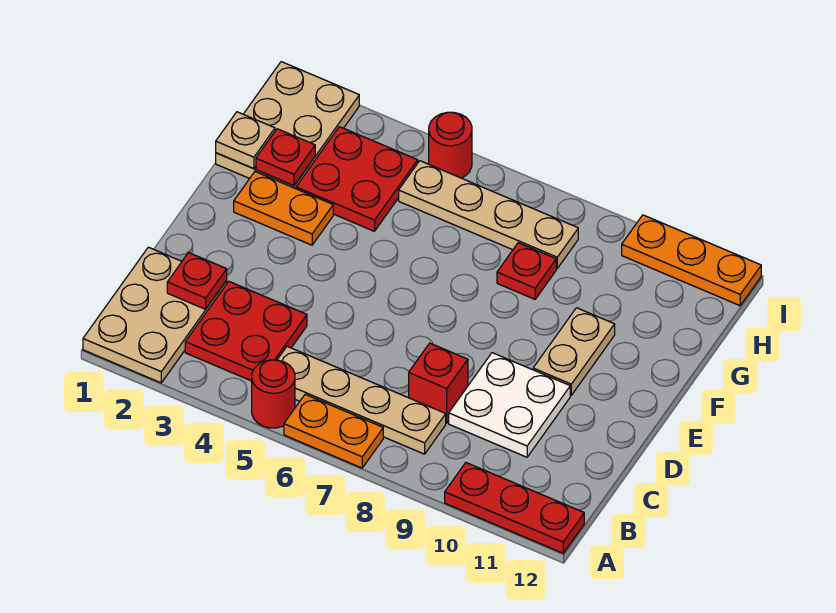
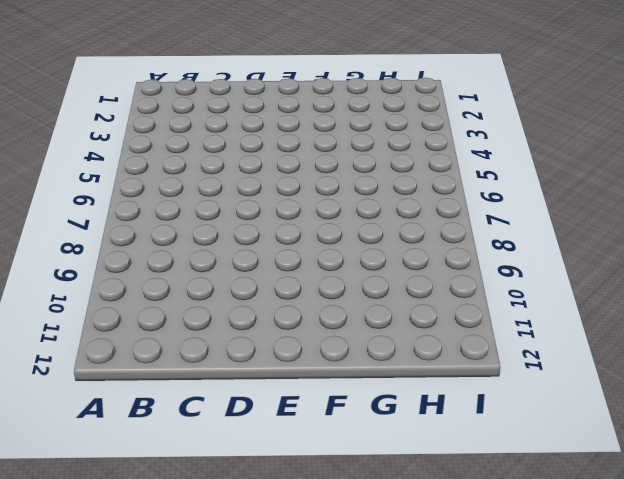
none -> tan plate A1:C2 level 1
none -> red round brick A5 level 1
none -> orange plate A6:A7 level 1

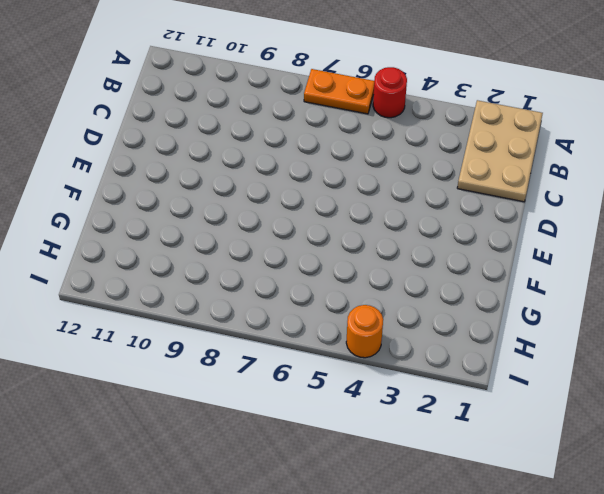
orange round brick I4 level 1 -> none
none -> red plate A10:A12 level 1
none -> red plate B3:C4 level 1
none -> tan plate B5:B8 level 1

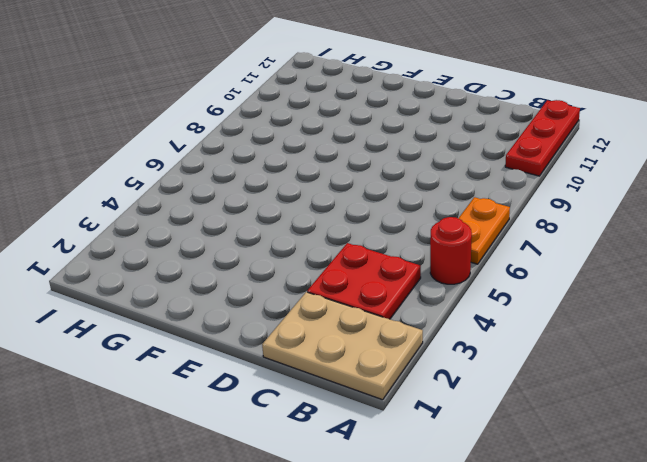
none -> tan plate B5:B8 level 1
none -> red brick C8 level 1
none -> white plate C9:D10 level 1

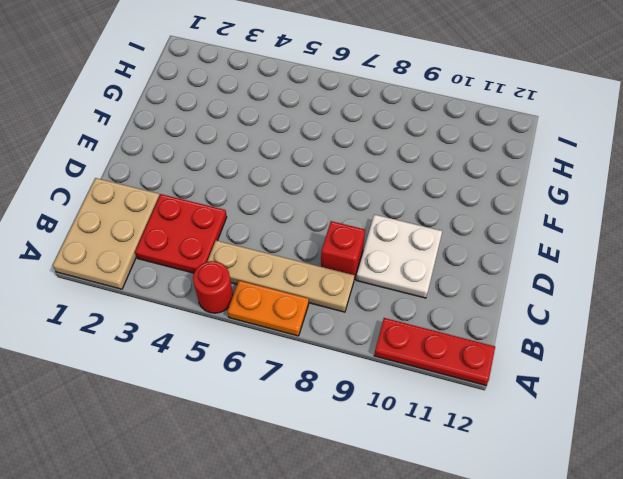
none -> tan plate E10:F10 level 1
none -> orange plate F2:F3 level 1
none -> tan plate G1:I2 level 1

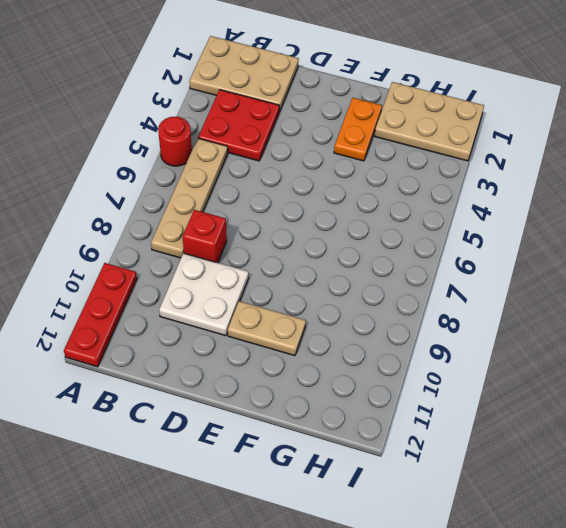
none -> orange plate A6:A7 level 1
none -> red plate G3:H4 level 1
none -> red plate G8 level 1

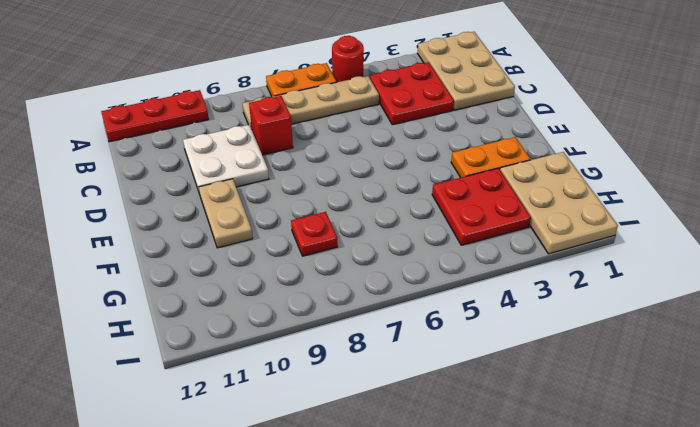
none -> tan plate H5:H8 level 1
none -> red round brick I5 level 1
none -> orange plate I10:I12 level 1

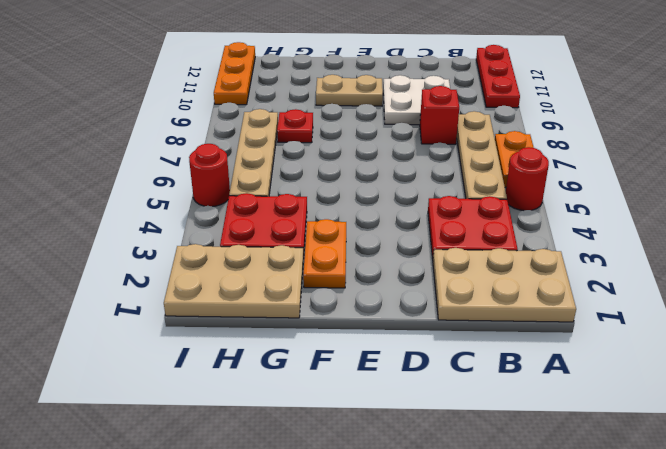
none -> red plate C2 level 2
none -> tan plate G1 level 2
none -> red plate G2 level 2

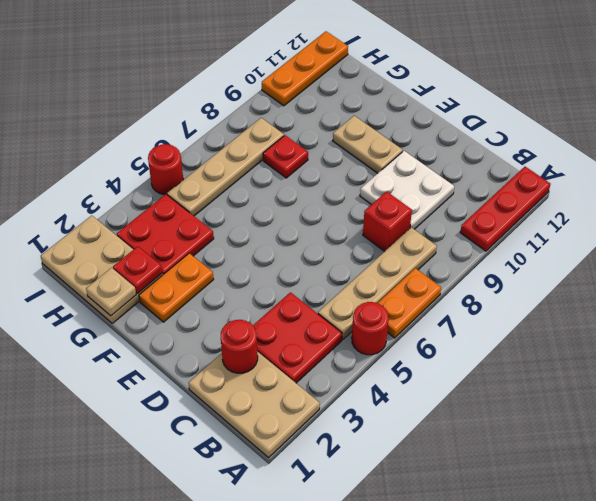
red round brick C2 level 2 -> red plate C2 level 2

